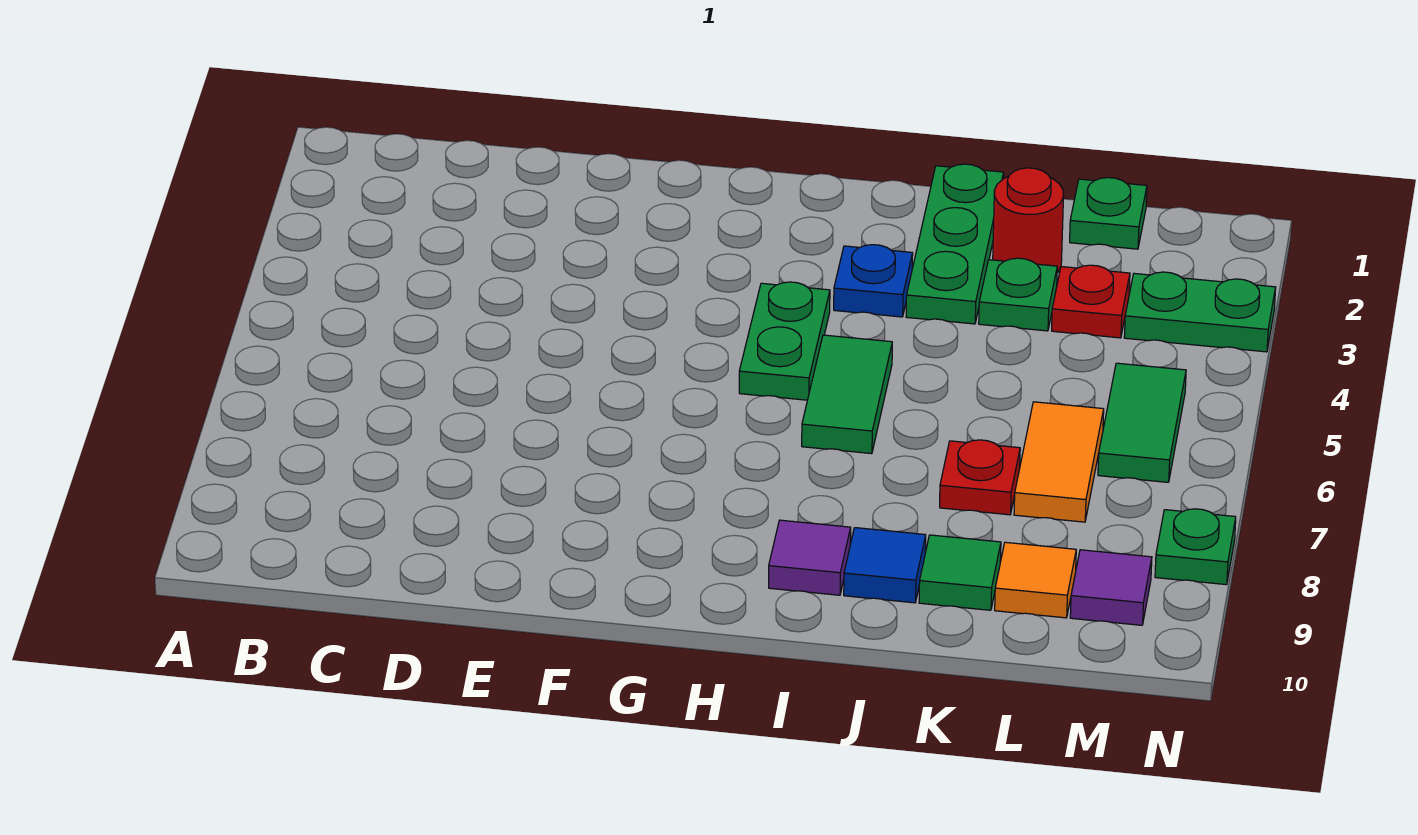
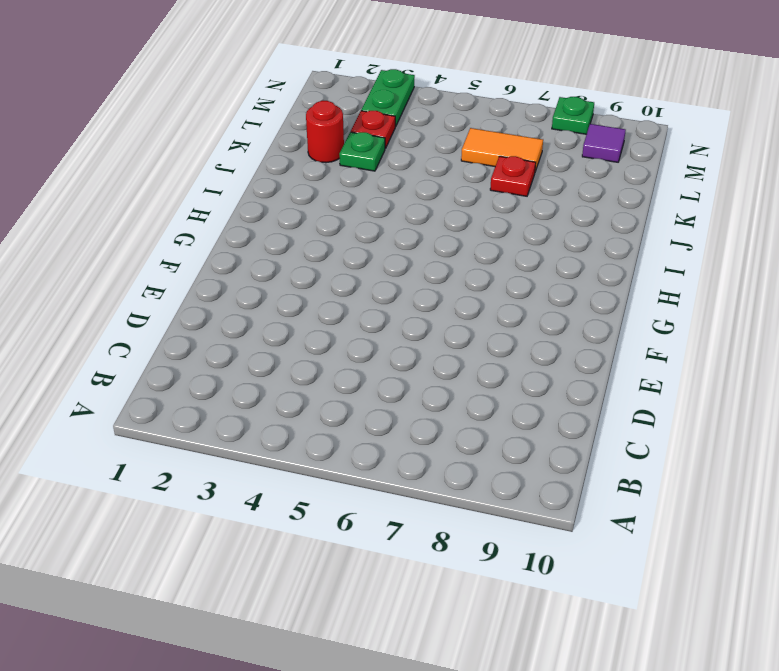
none -> green plate H4:H5 level 1
none -> blue plate I3 level 1
none -> green tile I5:I6 level 1

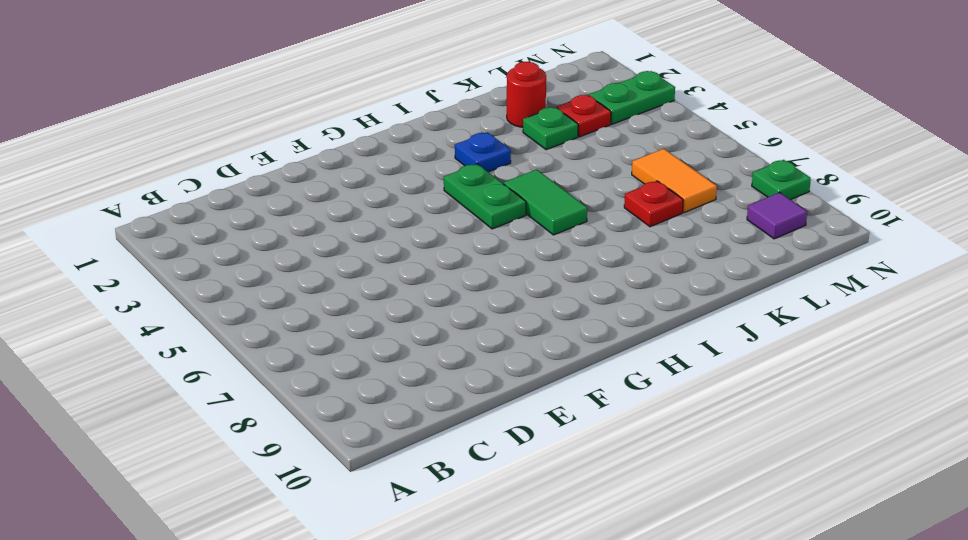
none -> purple tile I9 level 1
none -> green plate J1:J3 level 1
none -> blue tile J9 level 1

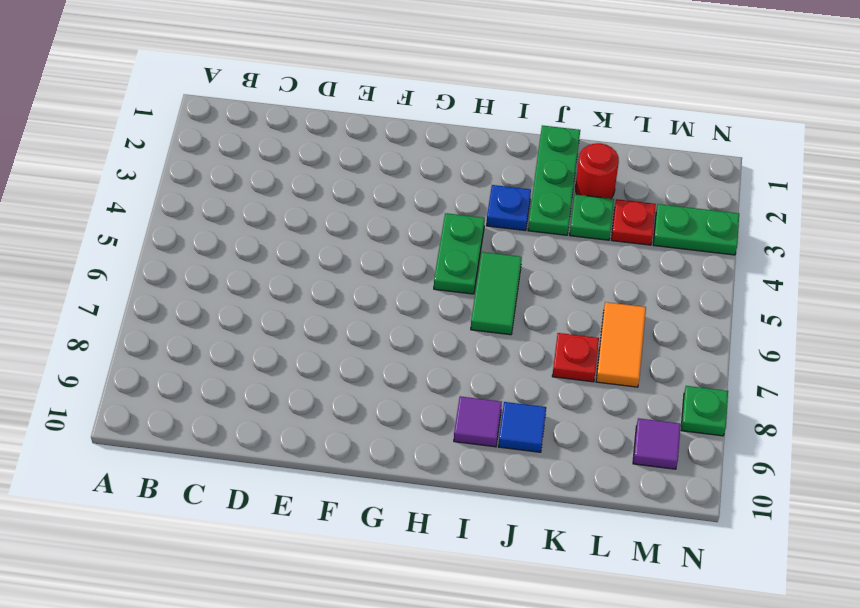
none -> green tile K9 level 1
none -> green plate L1 level 1
none -> orange tile L9 level 1

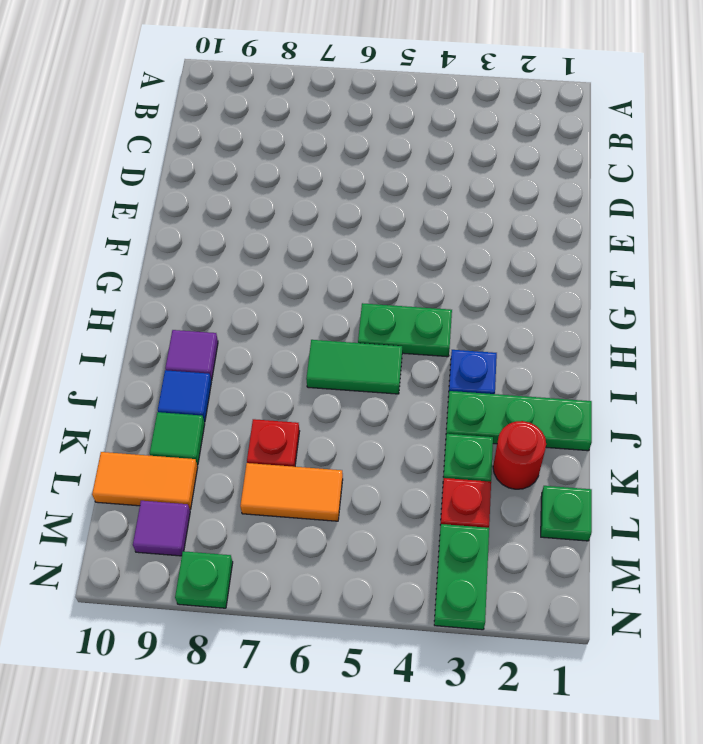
orange tile L9:L10 level 1 -> orange tile L9 level 1
none -> green tile M5:M6 level 1

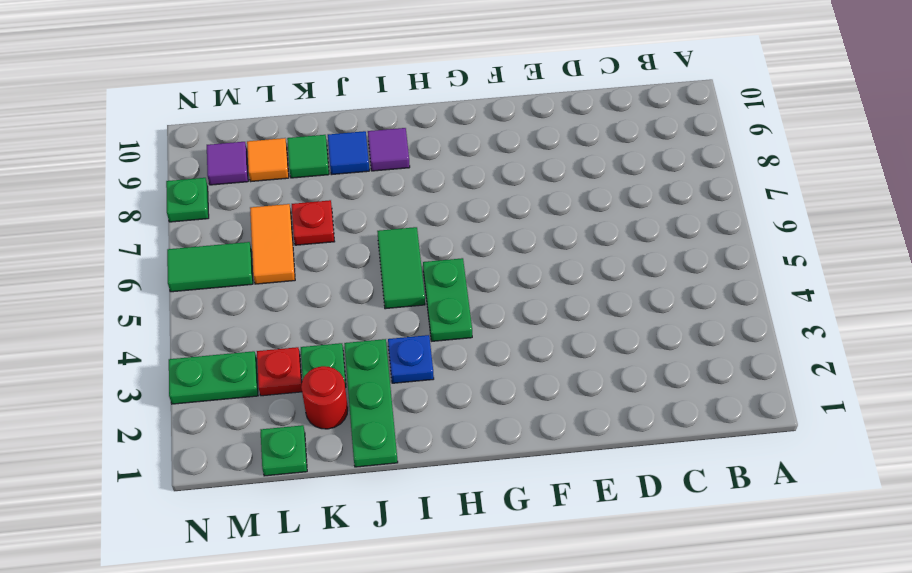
green tile M6:N6 level 1 -> green tile M5:M6 level 1

